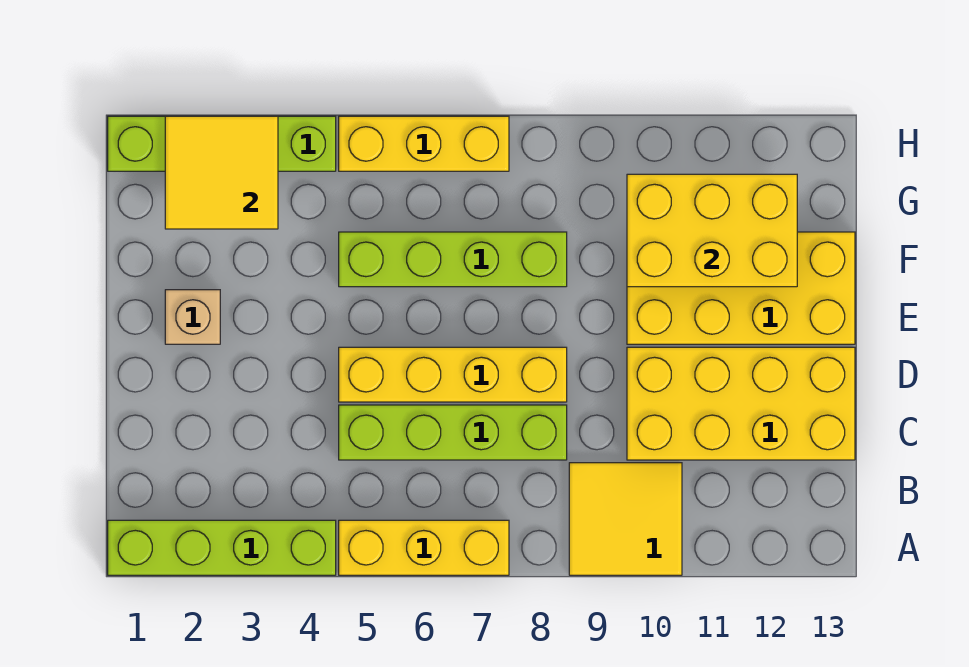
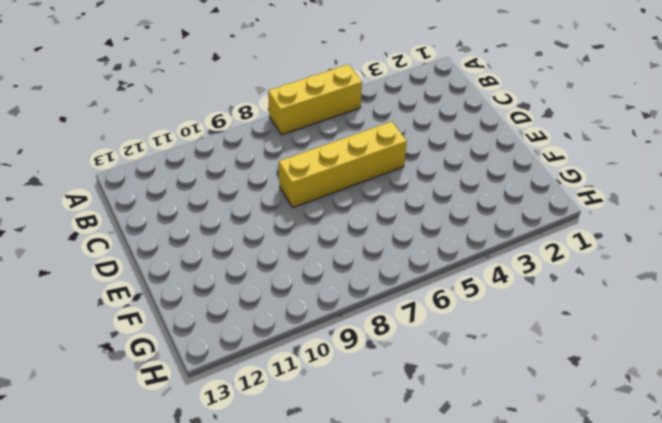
none -> lime brick A1:A4 level 1
none -> yellow tile A9:B10 level 1
none -> lime brick C5:C8 level 1

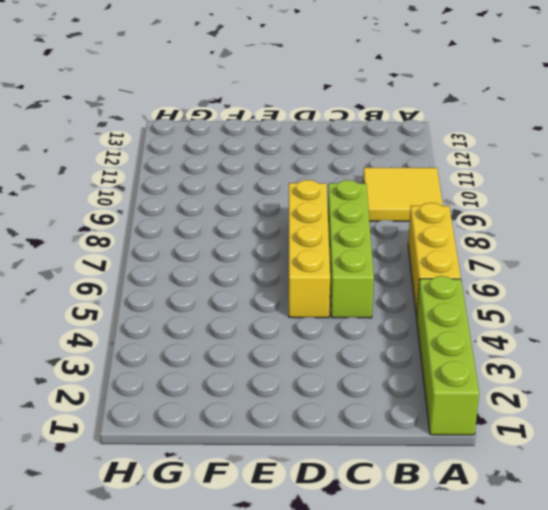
none -> yellow brick C10:D13 level 1
none -> tan brick E2 level 1
none -> yellow brick E10:F13 level 1

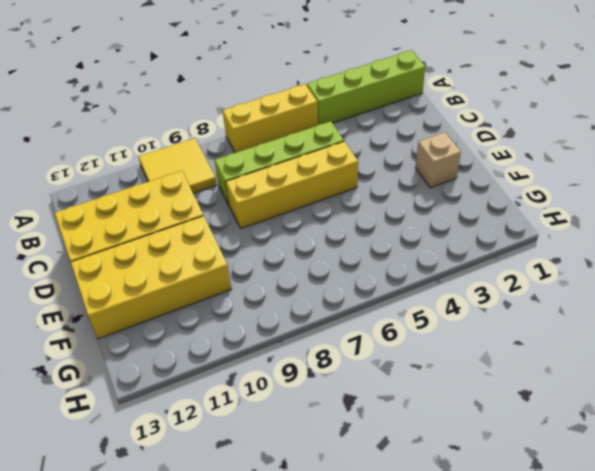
none -> lime brick F5:F8 level 1
none -> lime brick H1:H4 level 1
none -> yellow brick H5:H7 level 1

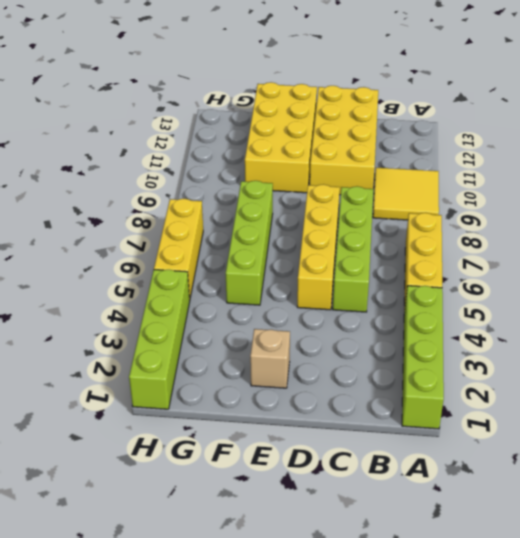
none -> yellow brick F10:G12 level 2
none -> yellow tile G2:H3 level 2

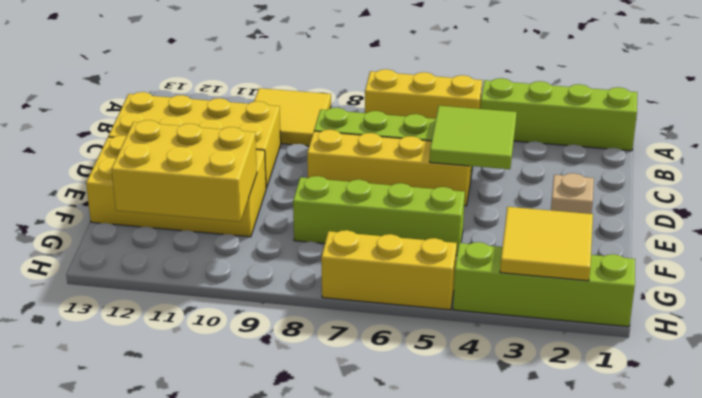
lime tile C4:D5 level 2 -> none

